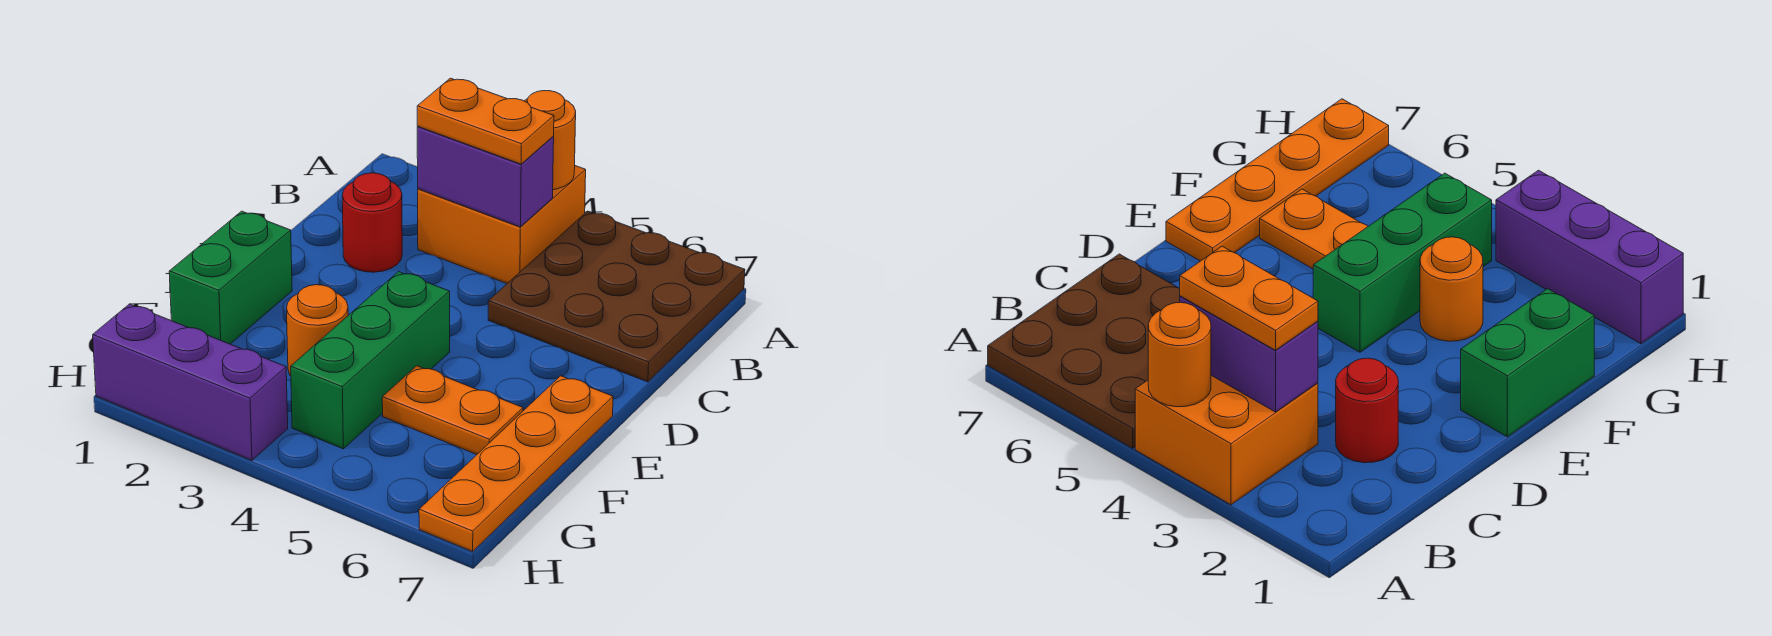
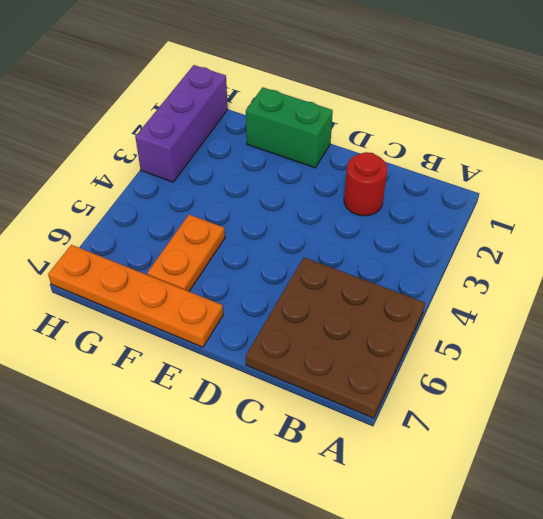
none -> orange brick A3:B4 level 1
none -> green brick E4:G4 level 1
none -> orange round brick F3 level 1

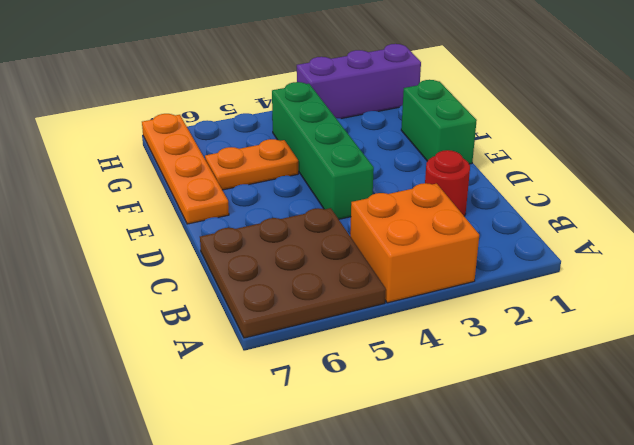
green brick D4:G4 level 1 -> green brick E4:G4 level 1
none -> orange round brick F3 level 1
none -> orange round brick A4 level 2
none -> purple brick B3:B4 level 2

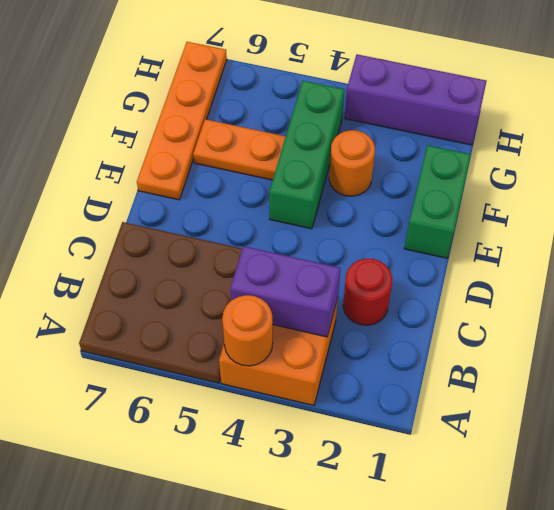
none -> orange plate B3:B4 level 3

